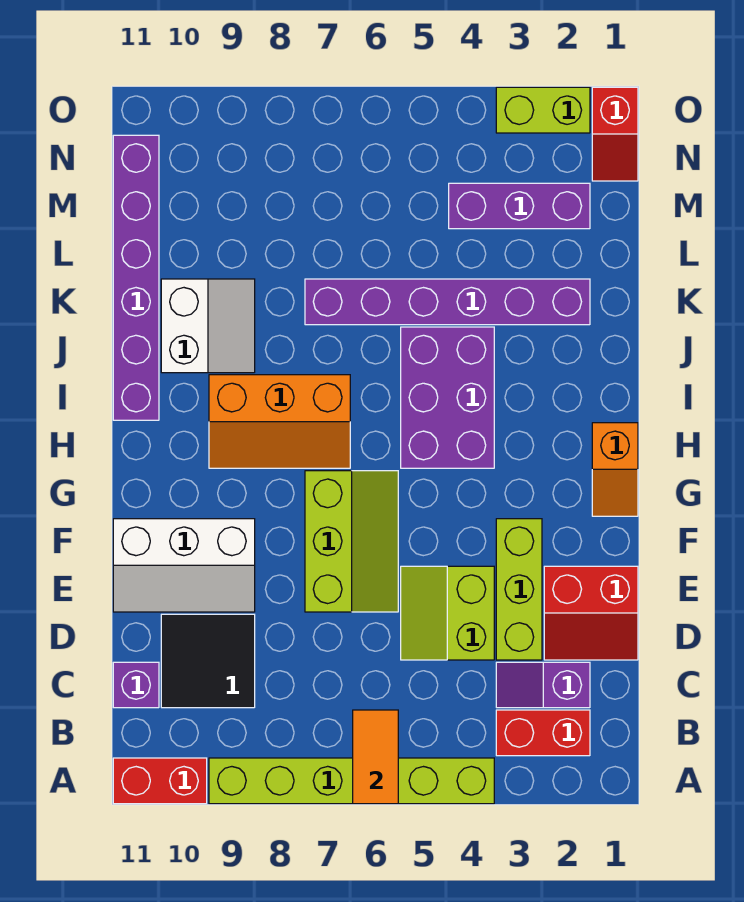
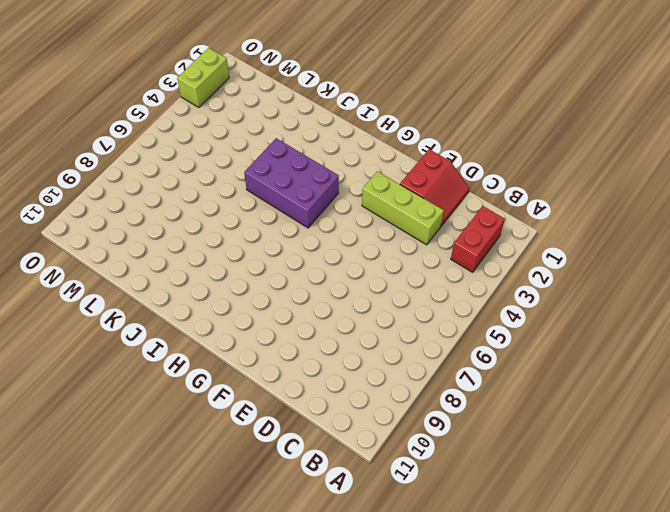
none -> lime brick A4:A9 level 1
none -> red brick A10:A11 level 1
none -> purple slope C2:C3 level 1 top 2

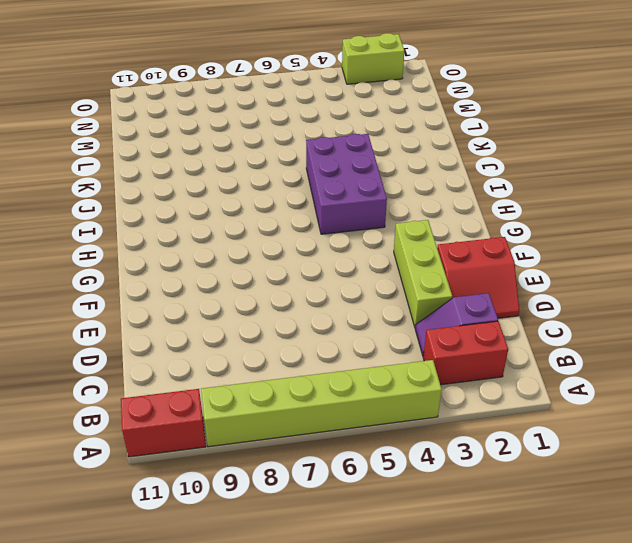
none -> black tile C9:D10 level 1
none -> purple brick C11 level 1
none -> lime slope D4:E5 level 1 top 4

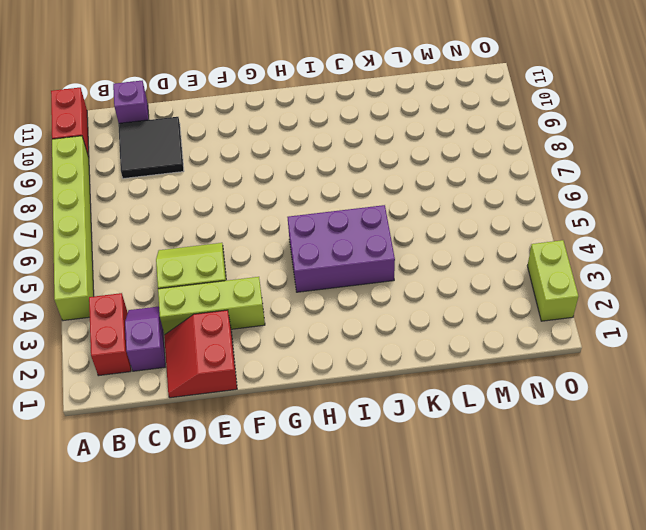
none -> lime slope E6:G7 level 1 top 7
none -> white slope E9:F11 level 1 top F
none -> orange slope G1:H1 level 1 top H

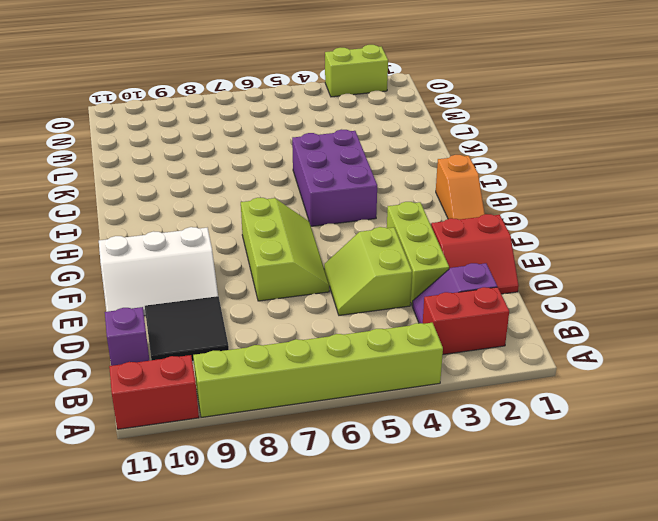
none -> orange slope H7:I9 level 1 top I
none -> purple brick I11:N11 level 1
none -> white slope J9:K10 level 1 top 10

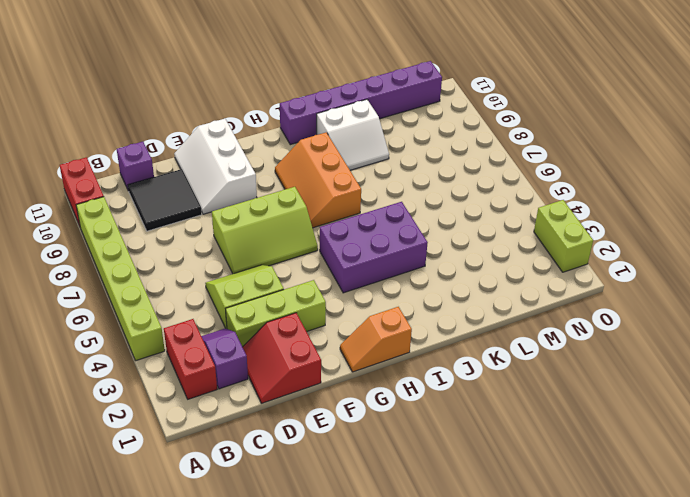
none -> purple brick K2:K7 level 1
none -> purple brick M2:M4 level 1
none -> red slope N1:O1 level 1 top O

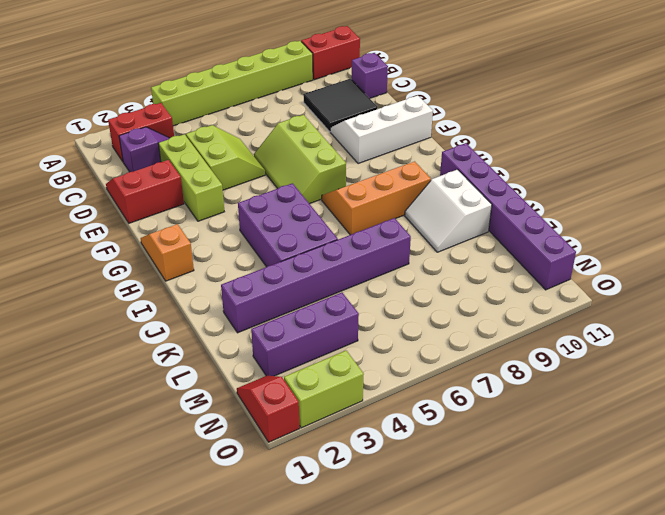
none -> orange tile A6:B6 level 2

